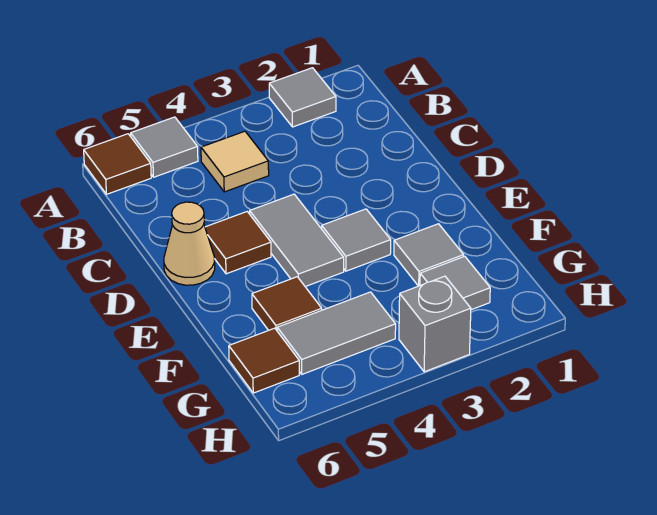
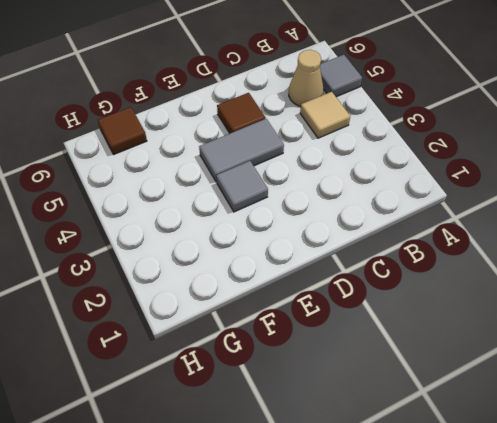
tan cone B5 level 1 -> tan cone D6 level 1
none -> grey tile A2 level 1
none -> brown tile A6 level 1
none -> grey tile F2 level 1

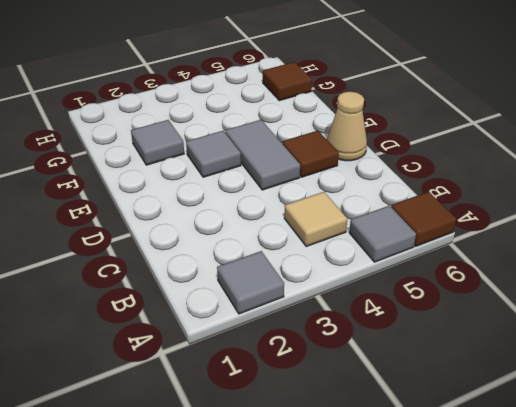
none -> brown tile F5 level 1
none -> grey tile G2 level 1
none -> grey tile G4:G5 level 1

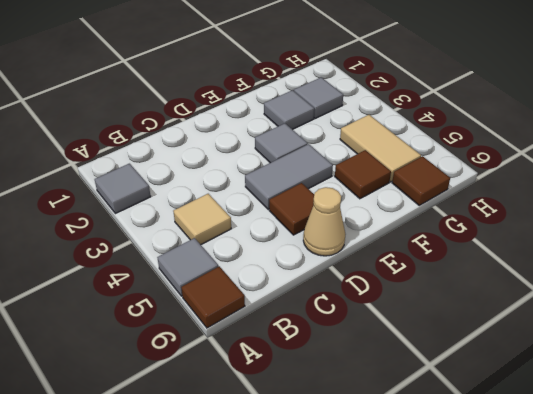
tan tile G4:G5 level 1 -> grey tile G4:G5 level 1
none -> grey brick H3 level 1

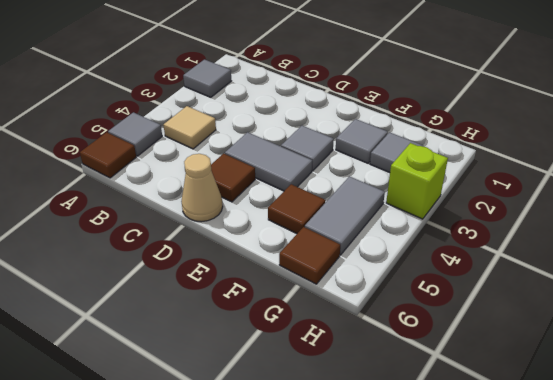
lime brick H3 level 1 -> grey brick H3 level 1

